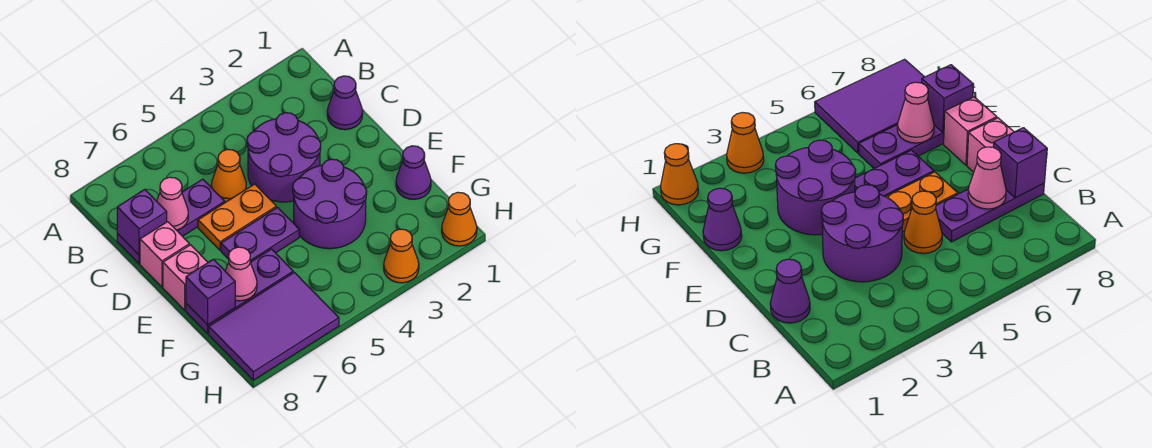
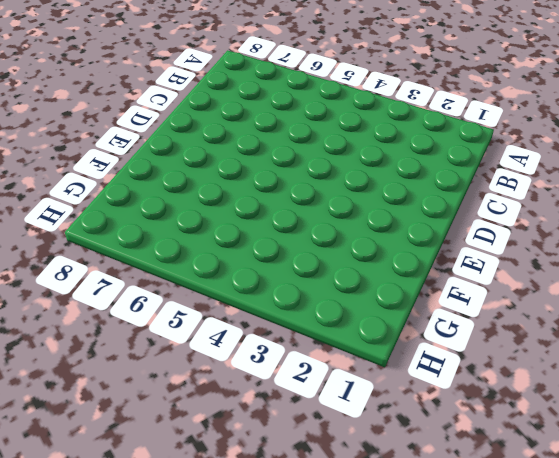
none -> purple cone C1 level 1
none -> purple round brick C3:D4 level 1
none -> orange cone C5 level 1

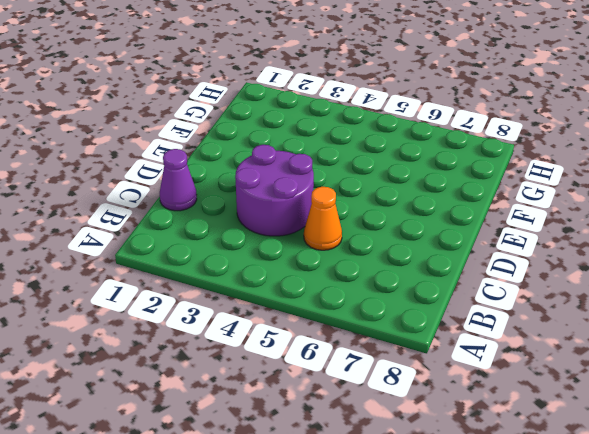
none -> purple plate C6:C8 level 1
none -> orange plate D5:D6 level 1
none -> pink brick D8 level 1

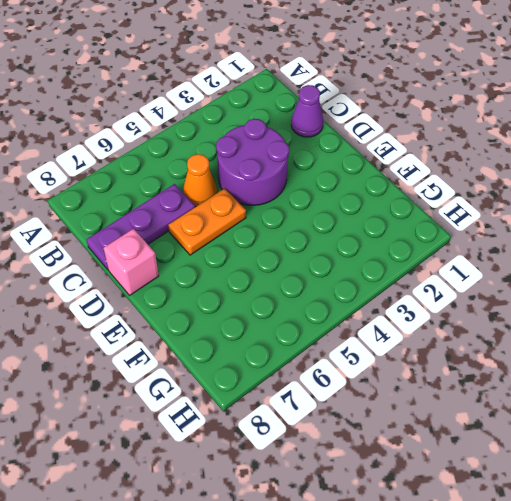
none -> purple round brick E3:F4 level 1
none -> purple plate E5:E6 level 1
none -> pink brick E8 level 1

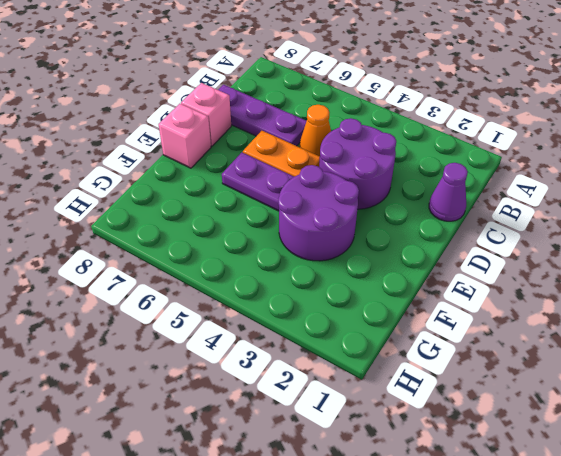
none -> purple cone F1 level 1
none -> purple plate F6:F8 level 1
none -> purple tile G6:H8 level 1

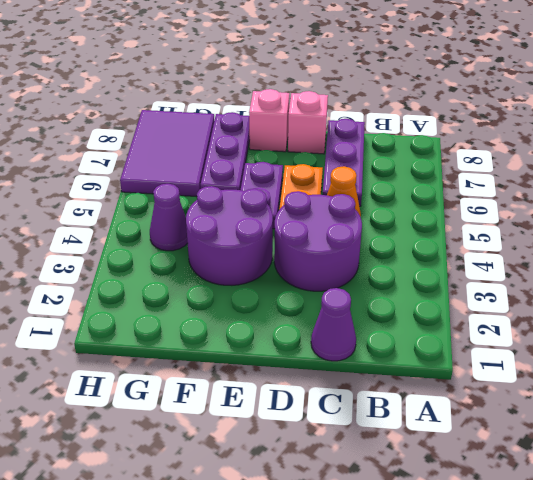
purple cone G4 level 1 -> purple cone F1 level 1
none -> orange cone H1 level 1
none -> orange cone H3 level 1
none -> pink cone C7 level 2

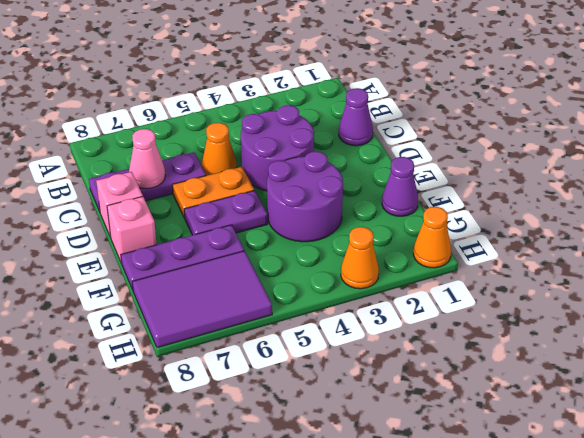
none -> purple brick C8 level 2
none -> pink cone F7 level 2
none -> purple brick F8 level 2

